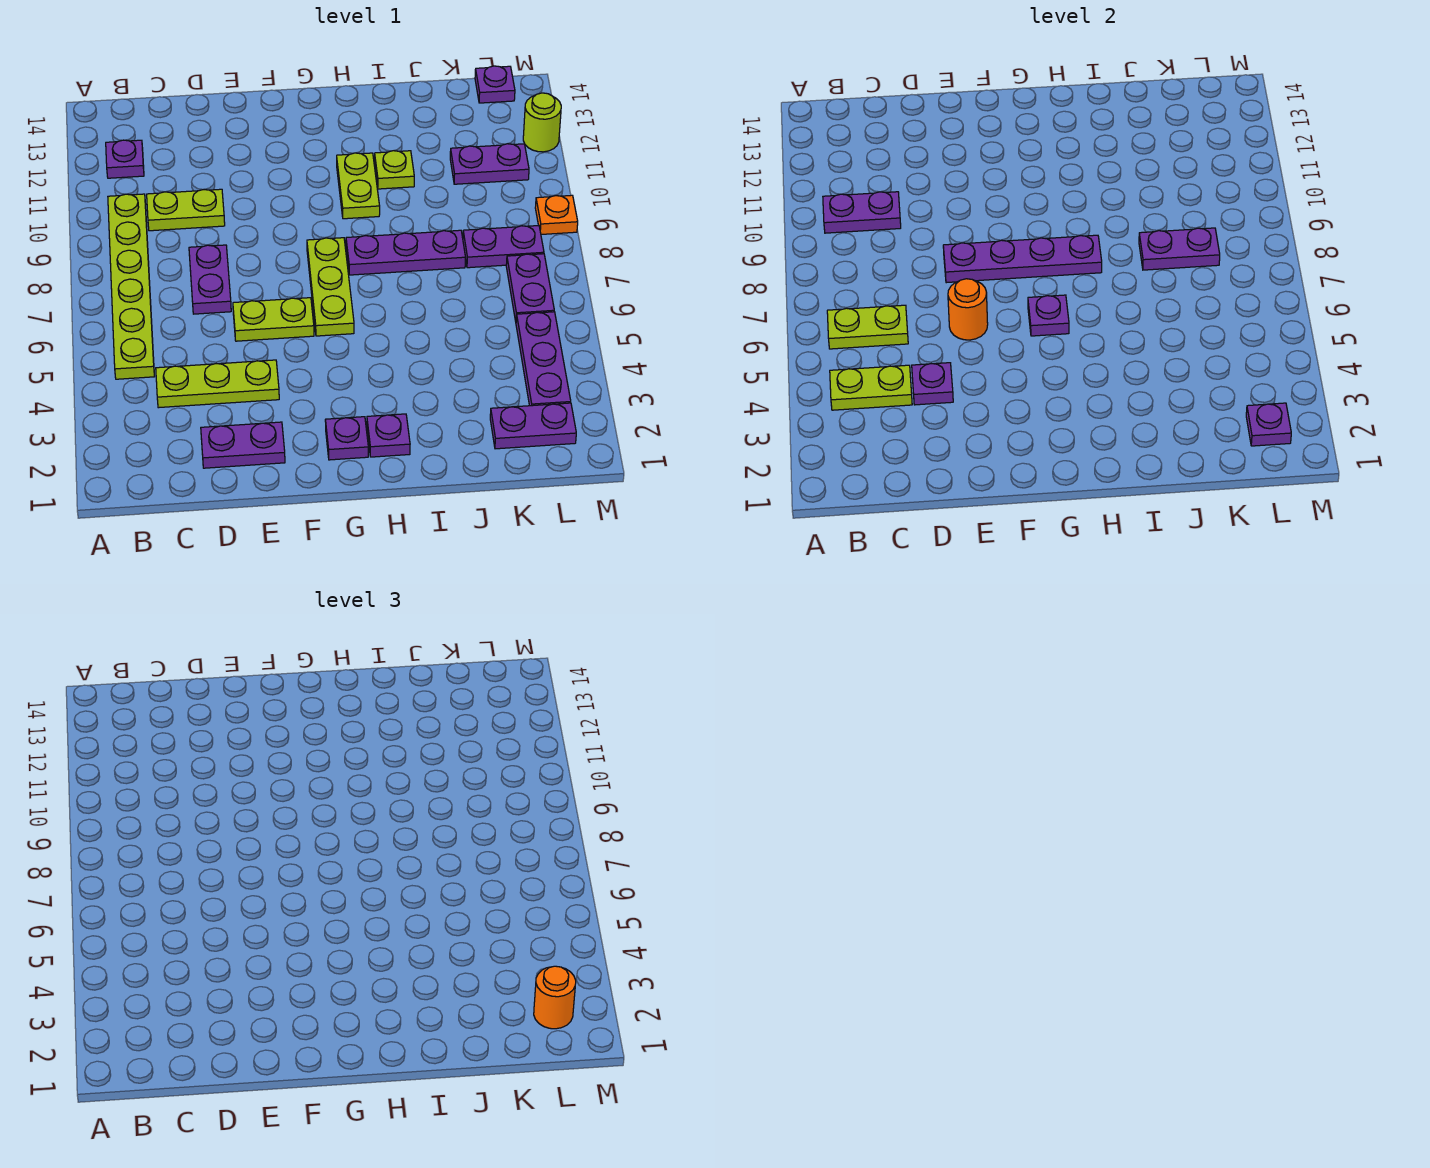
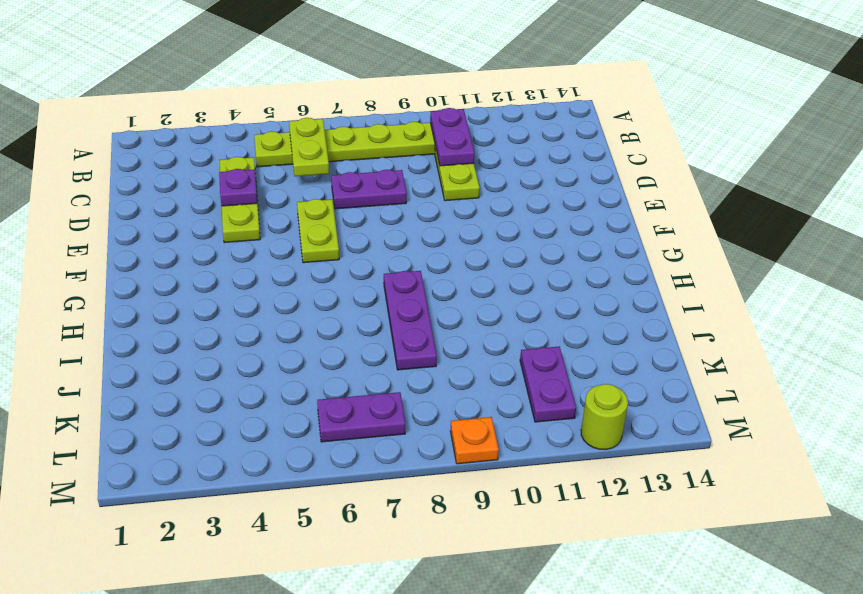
none -> purple plate B12 level 1
none -> purple plate D2:E2 level 1
none -> purple plate G2 level 1
none -> lime plate G6:G8 level 1

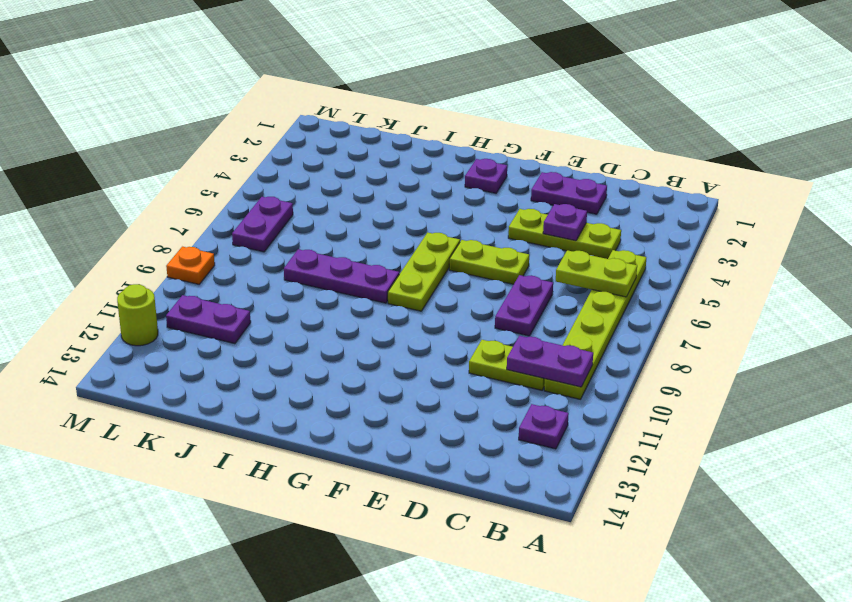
none -> purple plate H2 level 1
none -> lime plate H10:H11 level 1
none -> lime plate I11 level 1
none -> purple plate K2:L2 level 1

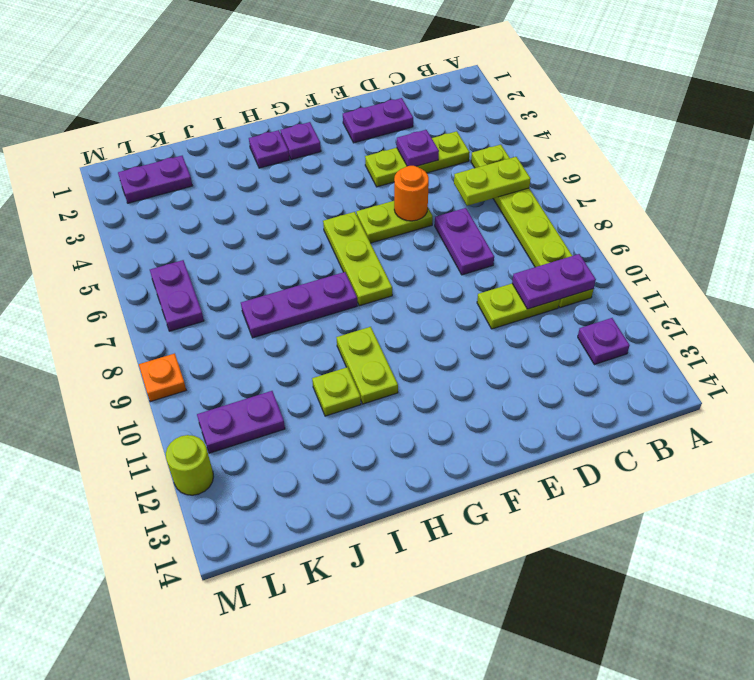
none -> purple plate K8:L8 level 1
none -> purple plate L3:L5 level 1
none -> purple plate L14 level 1
none -> lime plate B4:C4 level 2

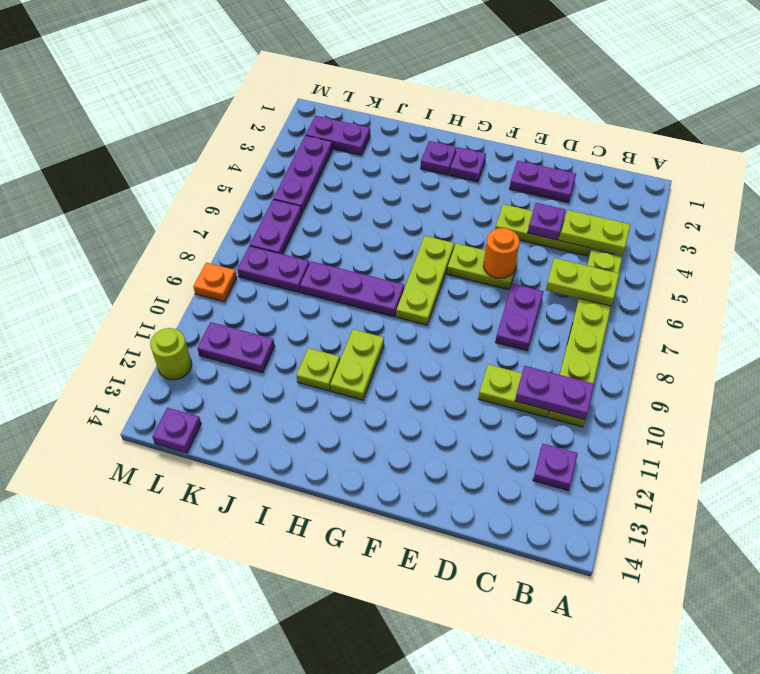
none -> purple plate E8:H8 level 2
none -> purple plate G6 level 2
none -> purple plate J8:K8 level 2
none -> purple plate L2 level 2

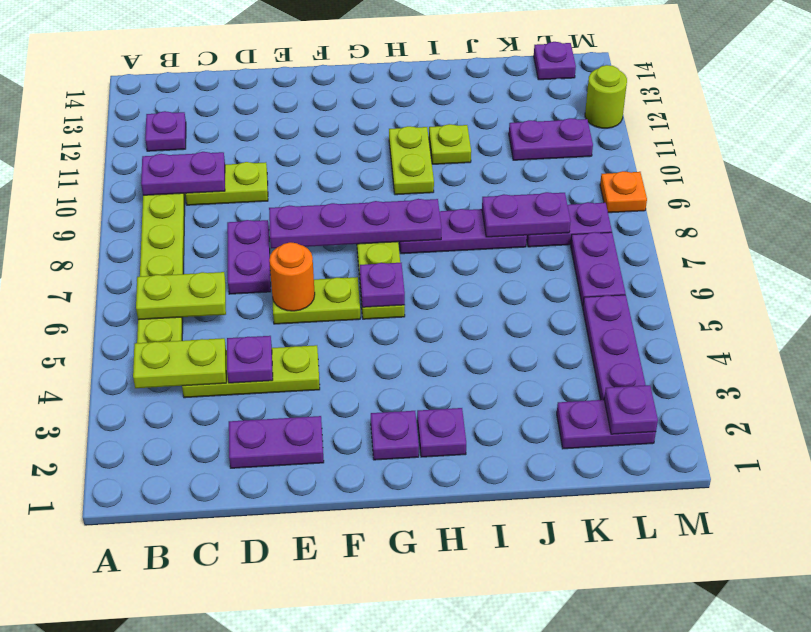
none -> orange round brick L2 level 3

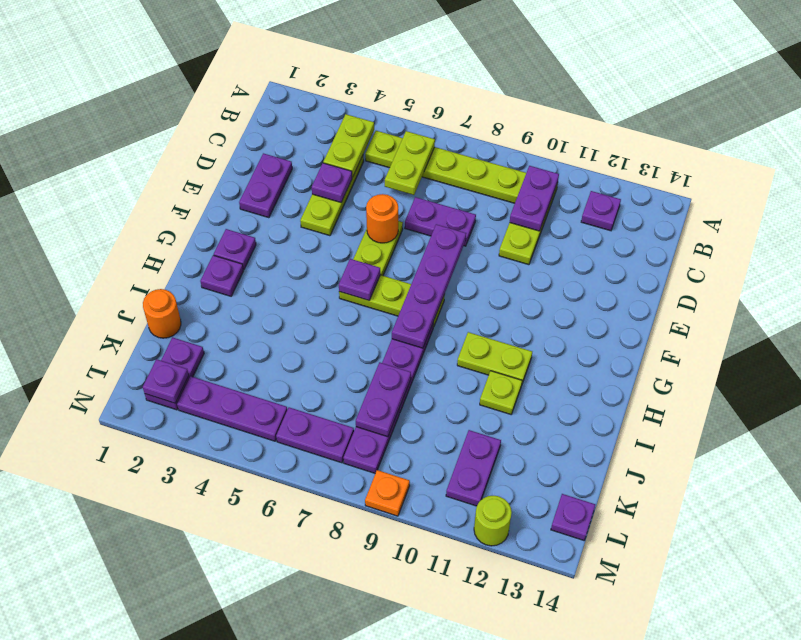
orange round brick J1 level 1 -> orange round brick L2 level 3

